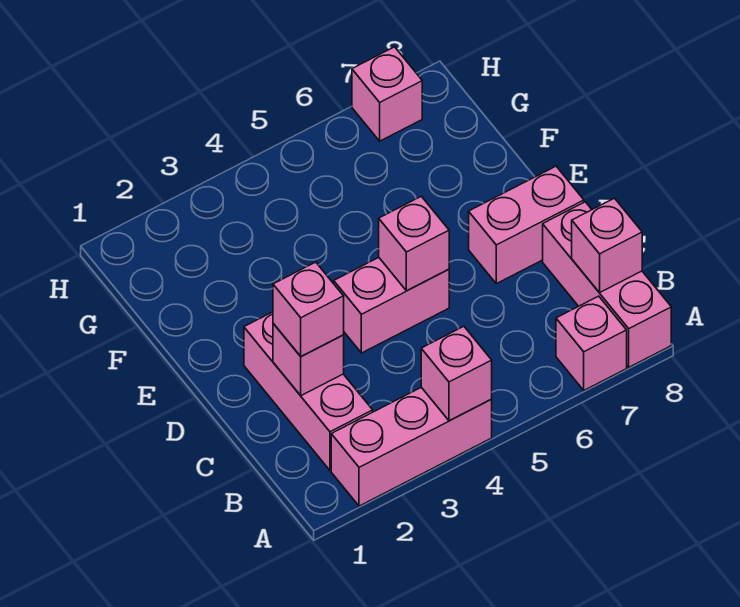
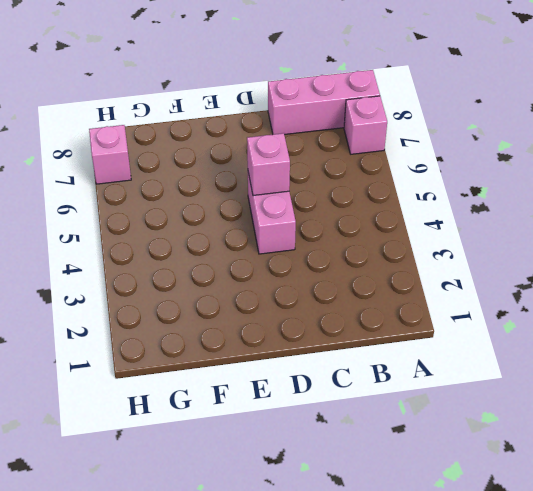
none -> pink brick A2:A4 level 1
none -> pink brick B2:D2 level 1
none -> pink brick D7:D8 level 1

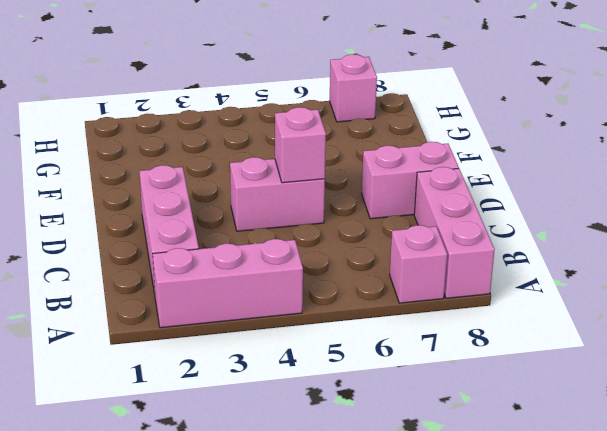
none -> pink brick A4 level 2
none -> pink brick B8 level 2
none -> pink brick C2 level 2

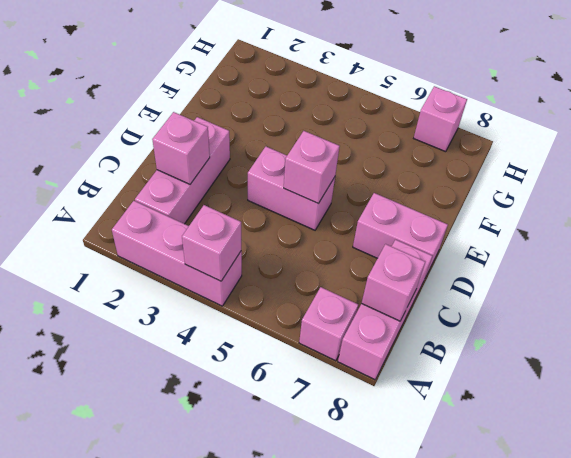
none -> pink brick C2 level 3

